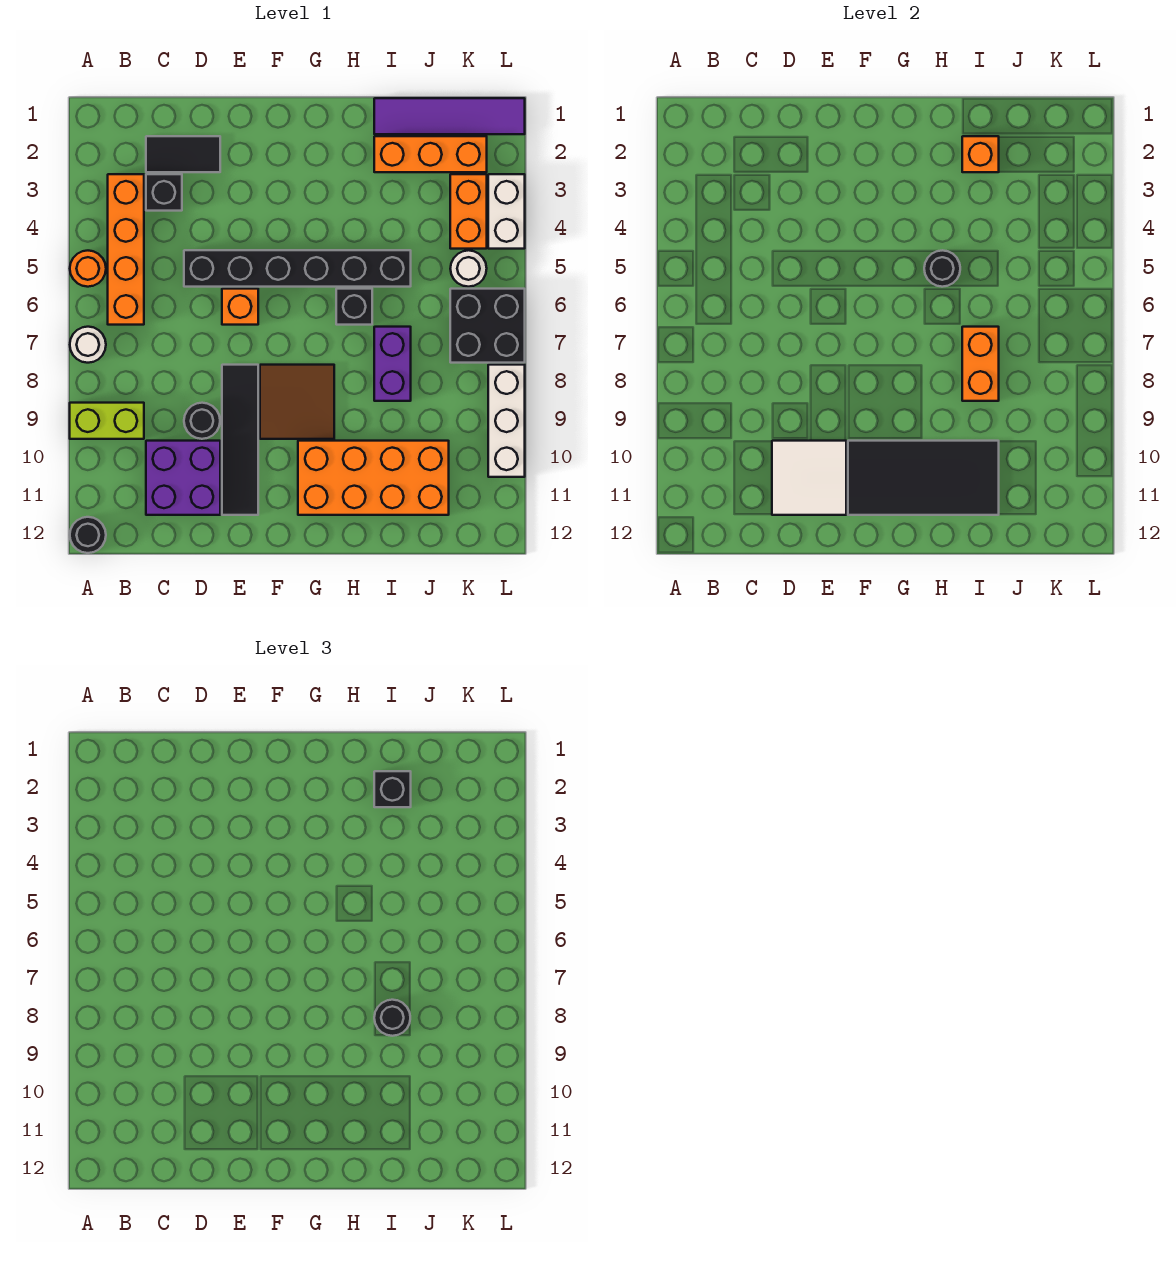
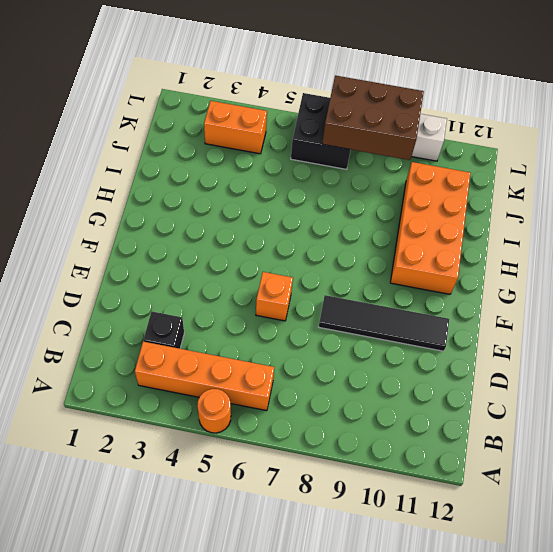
brown brick K7:L9 level 2 -> none
none -> white round brick A7 level 1
none -> lime brick A9:B9 level 1
none -> black round brick A12 level 1
none -> black tile C2:D2 level 1

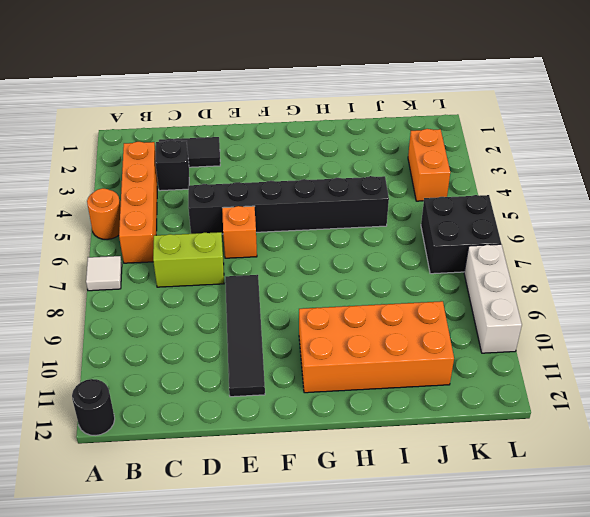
white tile A7 level 1 -> white round brick A7 level 1
lime brick C7:D7 level 1 -> lime brick A9:B9 level 1
none -> purple brick C10:D11 level 1
none -> black round brick D9 level 1
none -> brown tile F8:G9 level 1
none -> black brick H6 level 1

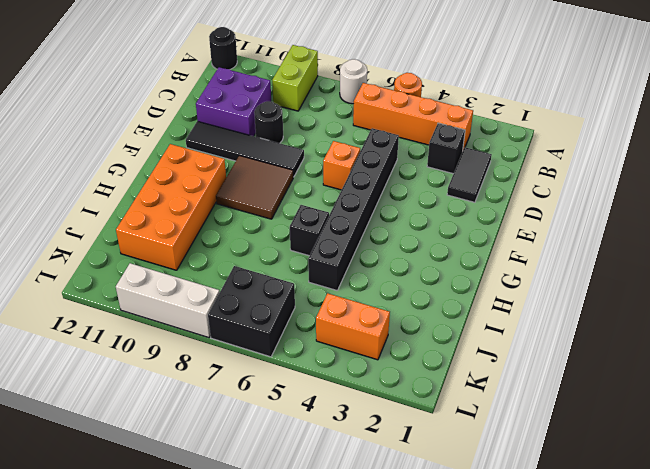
none -> purple tile I1:L1 level 1
none -> orange brick I2:K2 level 1
none -> purple brick I7:I8 level 1
none -> white round brick K5 level 1

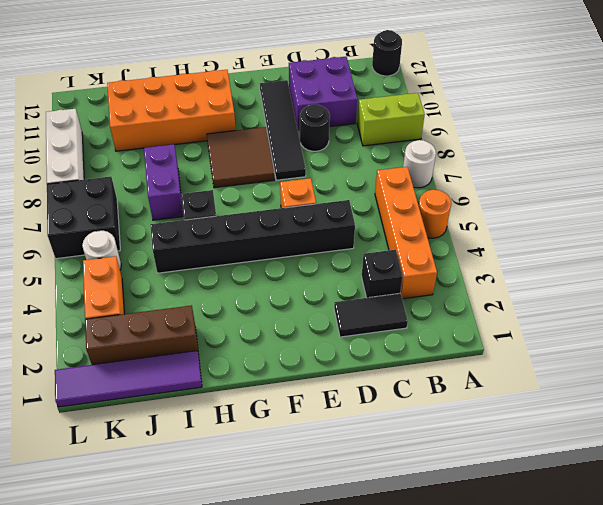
brown brick I2:K2 level 1 -> orange brick I2:K2 level 1
none -> white brick L3:L4 level 1
none -> white tile D10:E11 level 2
none -> black tile F10:I11 level 2
none -> black round brick H5 level 2

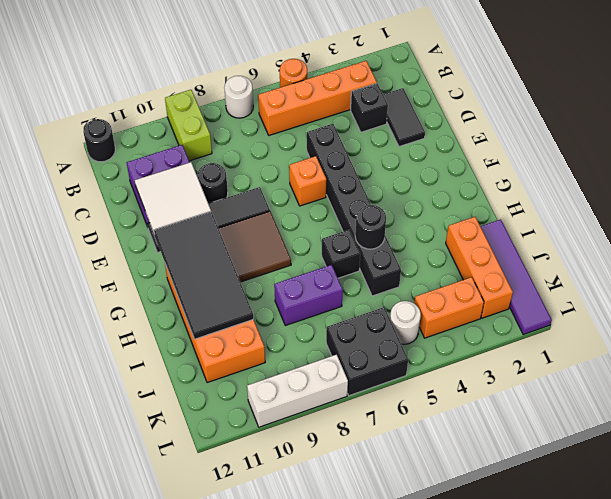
none -> white brick L3:L4 level 1
none -> orange brick I2 level 2
none -> orange brick I7:I8 level 2
none -> black brick I2 level 3

